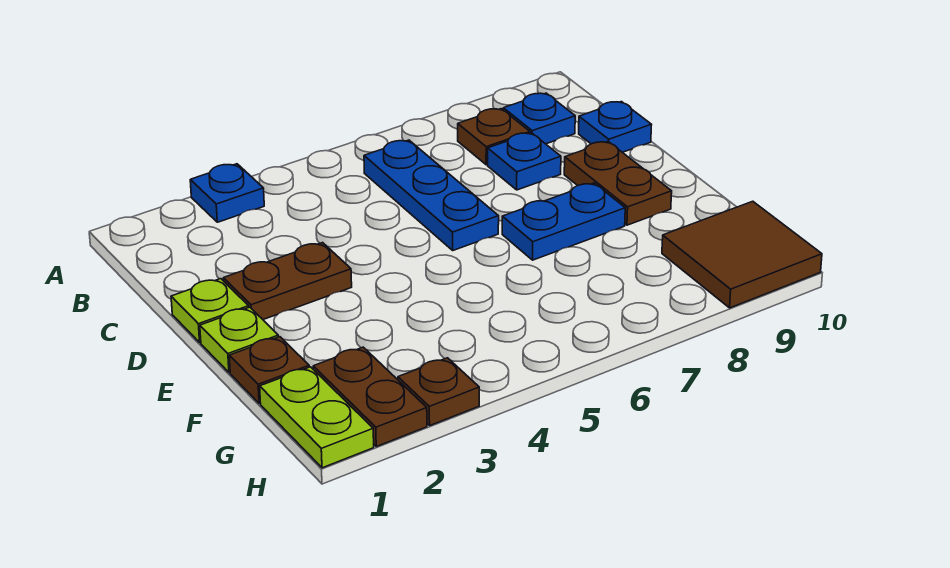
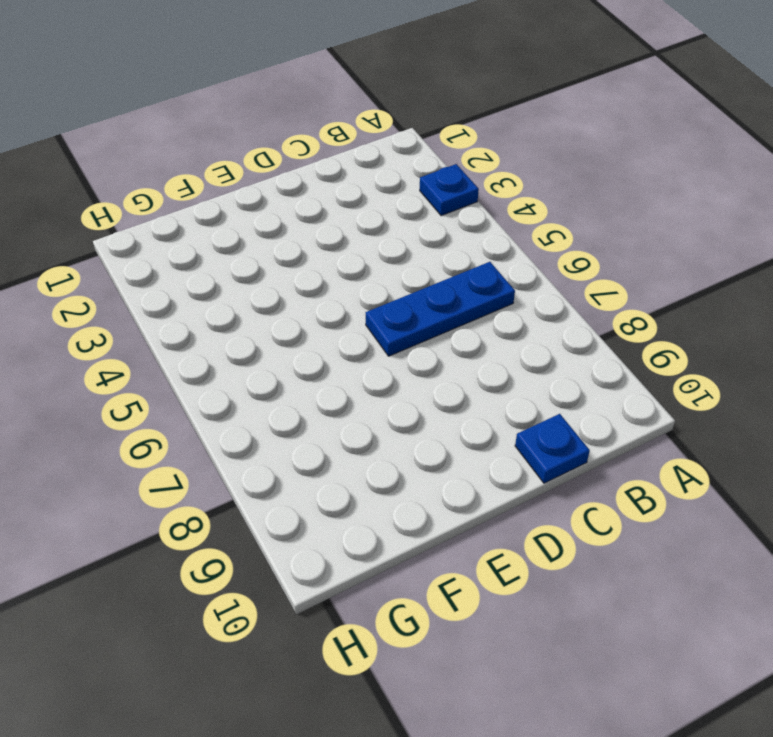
none -> brown plate B8 level 1
none -> blue plate B9 level 1
none -> blue plate C8 level 1

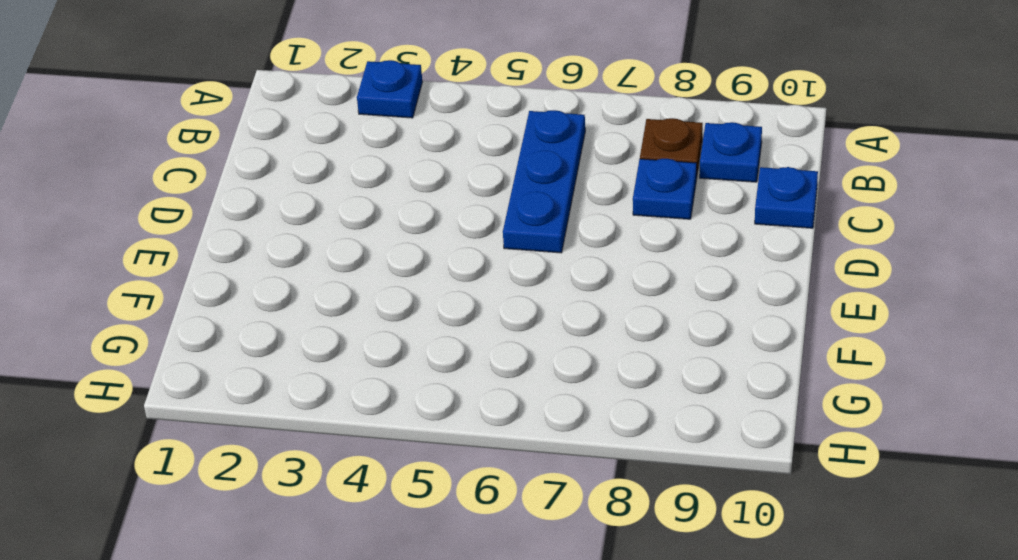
none -> lime plate D1 level 1
none -> brown plate D2:D3 level 1
none -> brown plate D9:E9 level 1

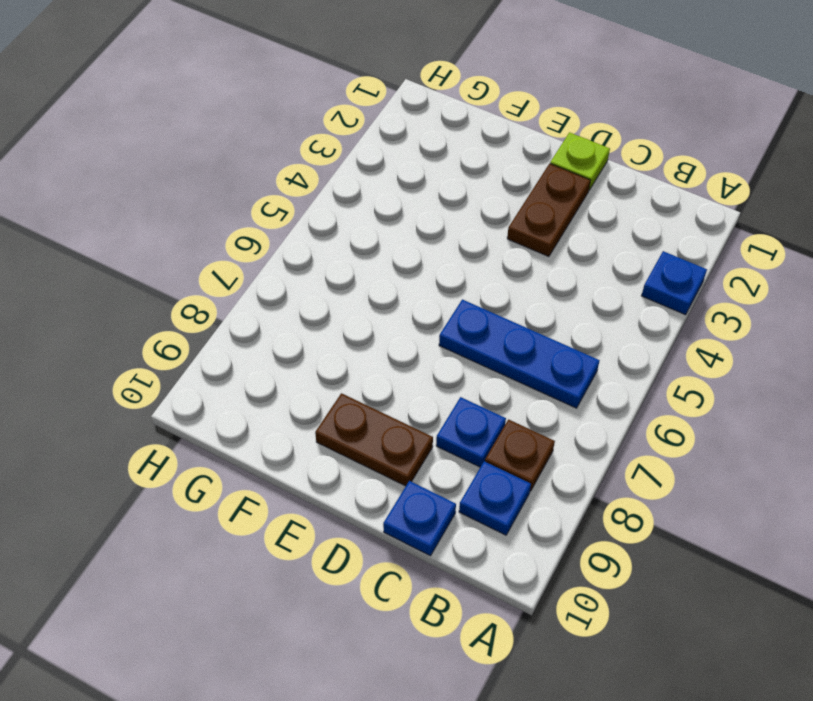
none -> lime plate E1 level 1
none -> blue plate E7:E8 level 1
none -> brown plate F1 level 1

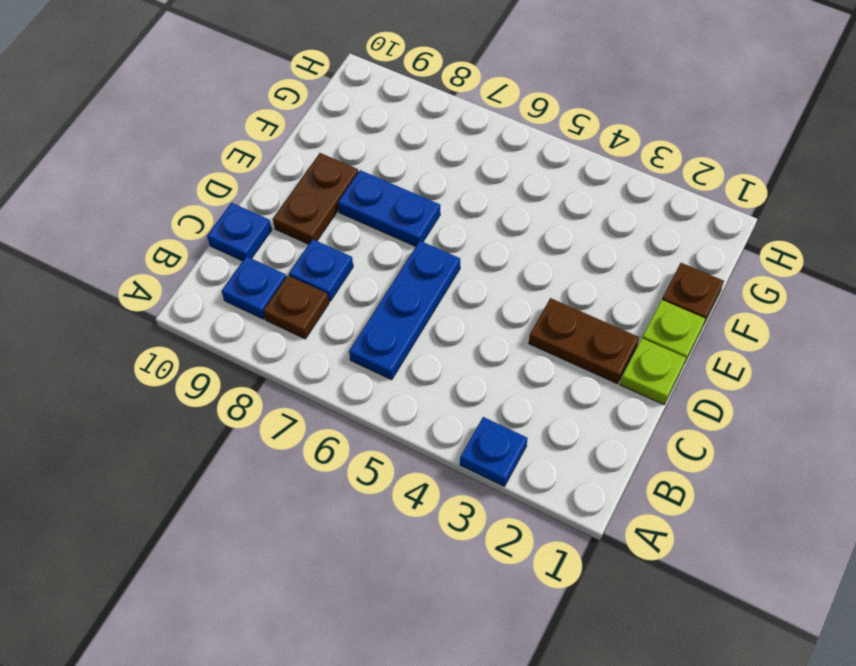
none -> lime plate G1:H1 level 1
none -> brown plate G2:H2 level 1
none -> brown tile G9:H10 level 1

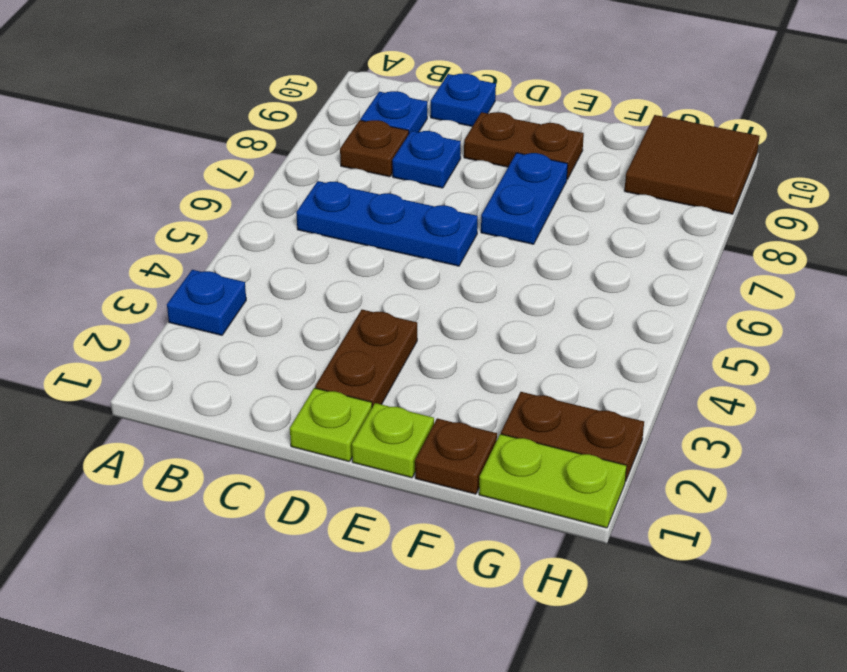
none -> brown plate H3 level 1

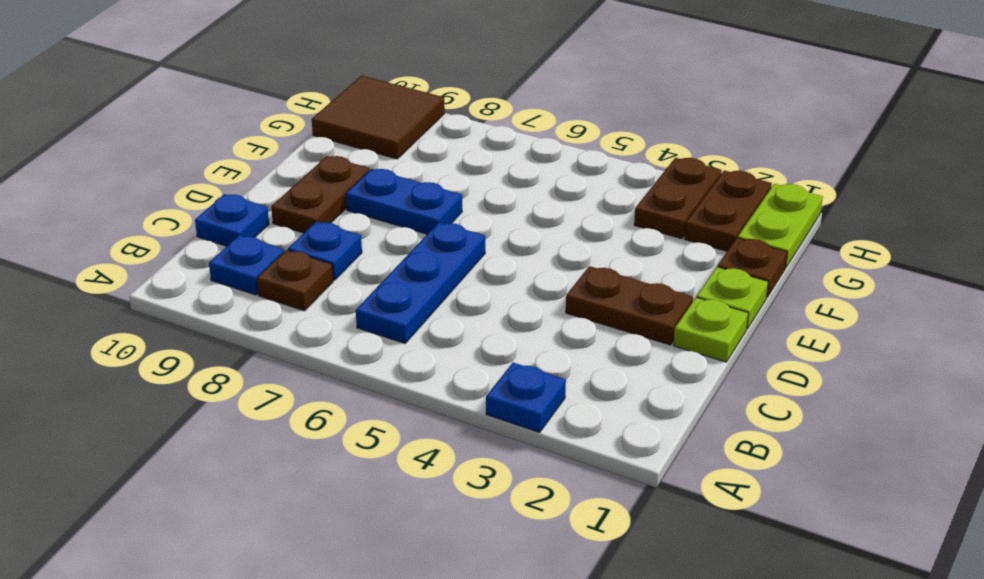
brown plate G3:H3 level 1 -> brown plate H3 level 1

